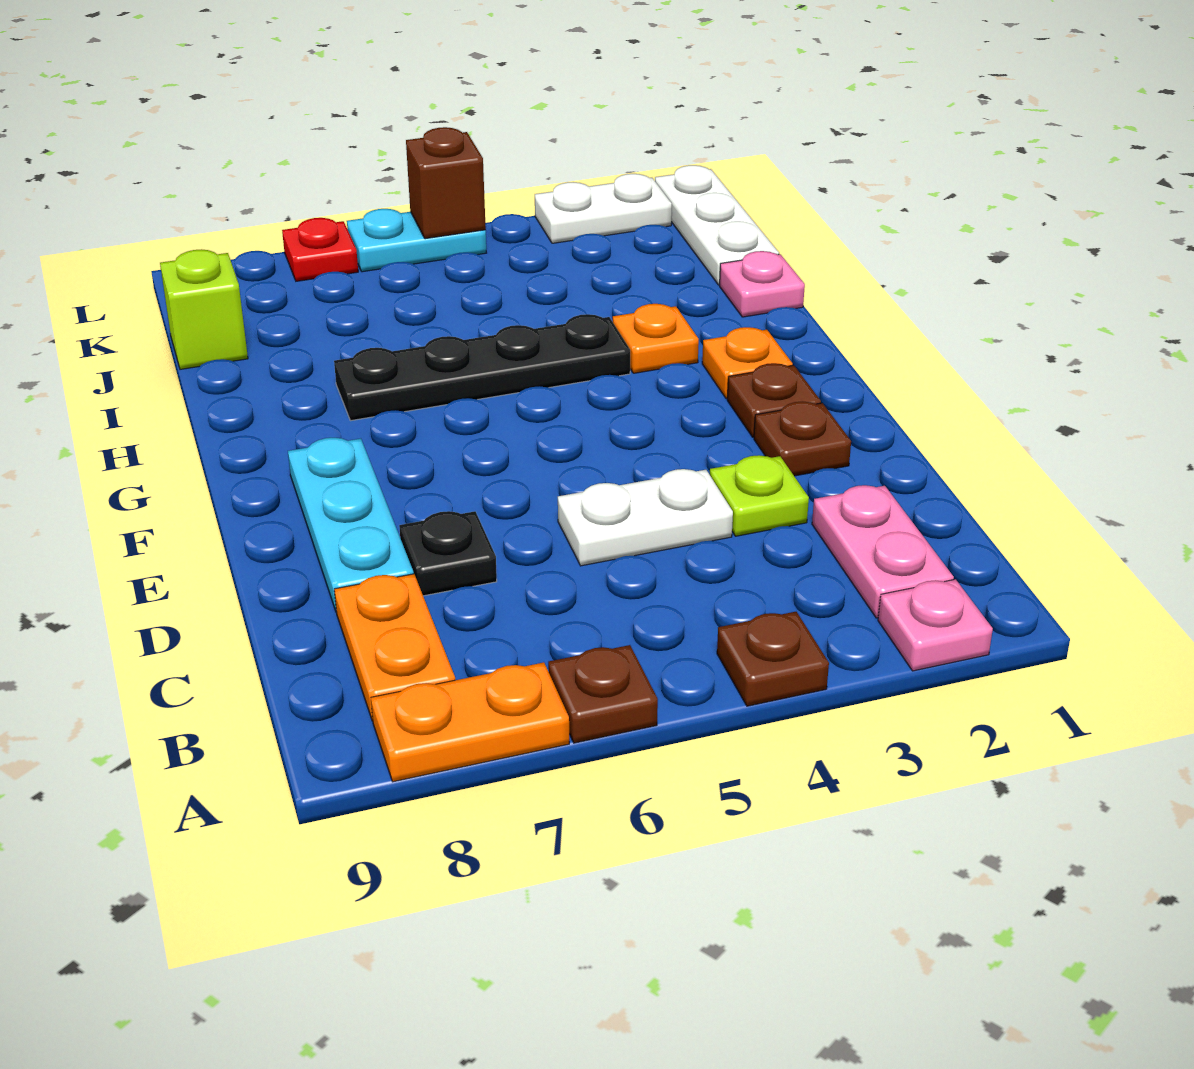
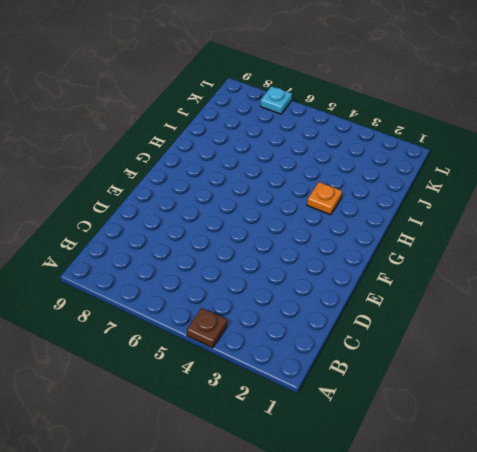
cyan plate L7 level 1 -> red plate L7 level 1
none -> pink plate A2 level 1
none -> brown plate A6 level 1
none -> orange plate A7:A8 level 1

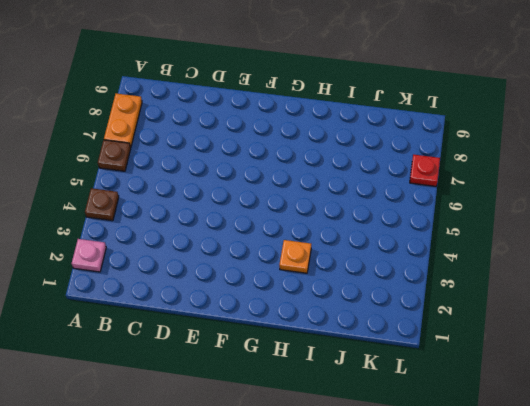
none -> pink plate B2:C2 level 1
none -> orange plate B8:C8 level 1
none -> lime plate D3 level 1

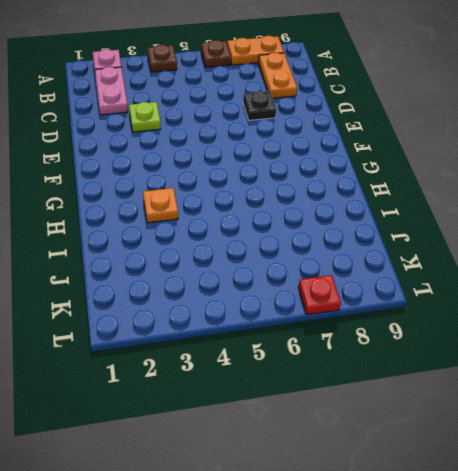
none -> white plate D4:D5 level 1
none -> cyan plate D8:F8 level 1
none -> brown plate E2 level 1

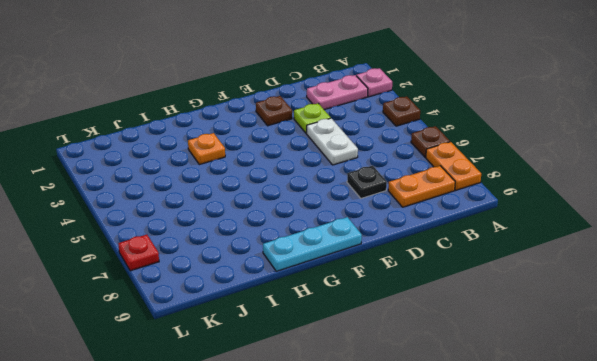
cyan plate F9:H9 level 1 -> cyan plate D8:F8 level 1
none -> brown plate F2 level 1
none -> orange plate G2 level 1
none -> black plate H4:H7 level 1

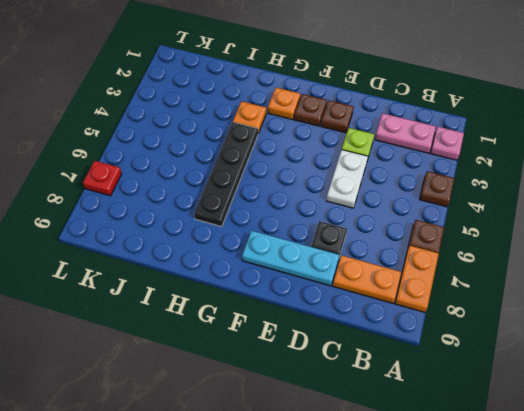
none -> pink plate I1 level 1
none -> white plate J1:L1 level 1
none -> lime brick J9 level 1

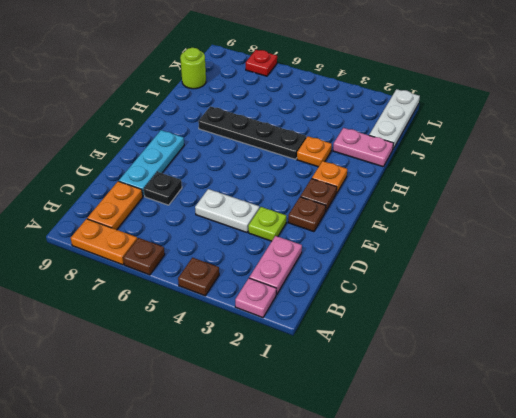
pink plate I1:I2 level 1 -> pink plate I1 level 1
lime round brick J9 level 1 -> lime brick J9 level 1
none -> white plate L2:L3 level 1
none -> cyan plate L5:L6 level 1
none -> brown brick L5 level 2

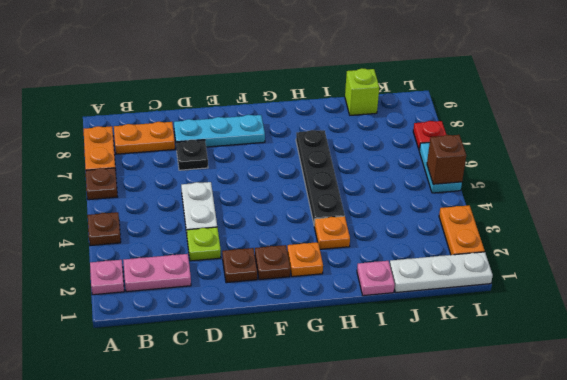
orange plate L2:L3 level 1 -> white plate L2:L3 level 1

